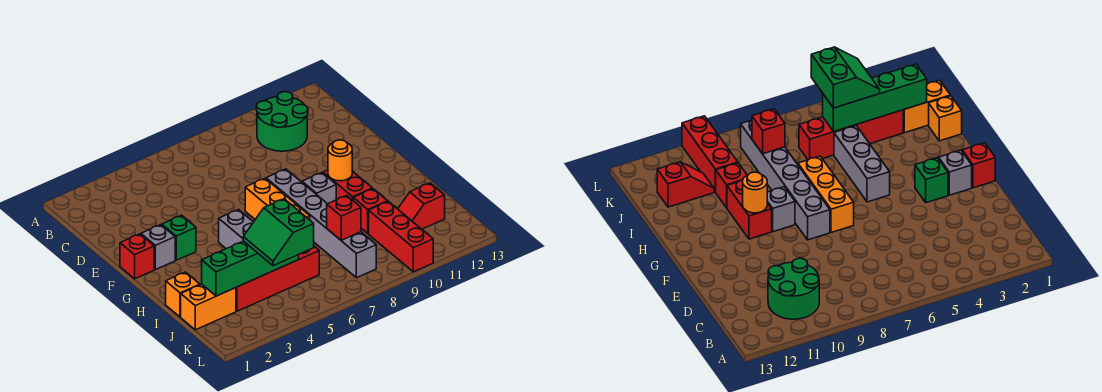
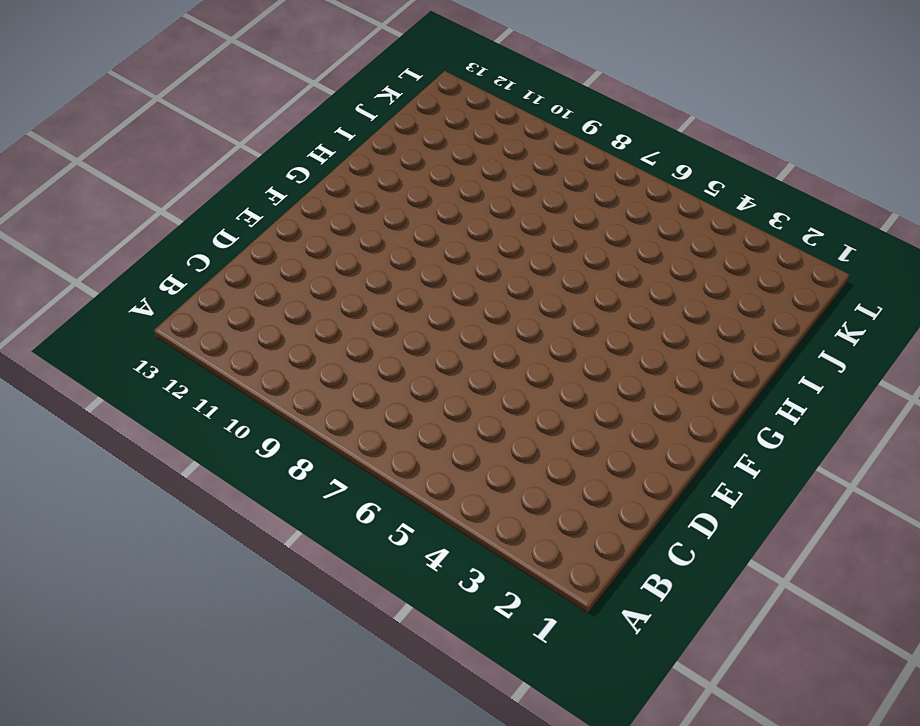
none -> green round brick B10:C11 level 1
none -> red brick F1 level 1
none -> grey brick F2 level 1

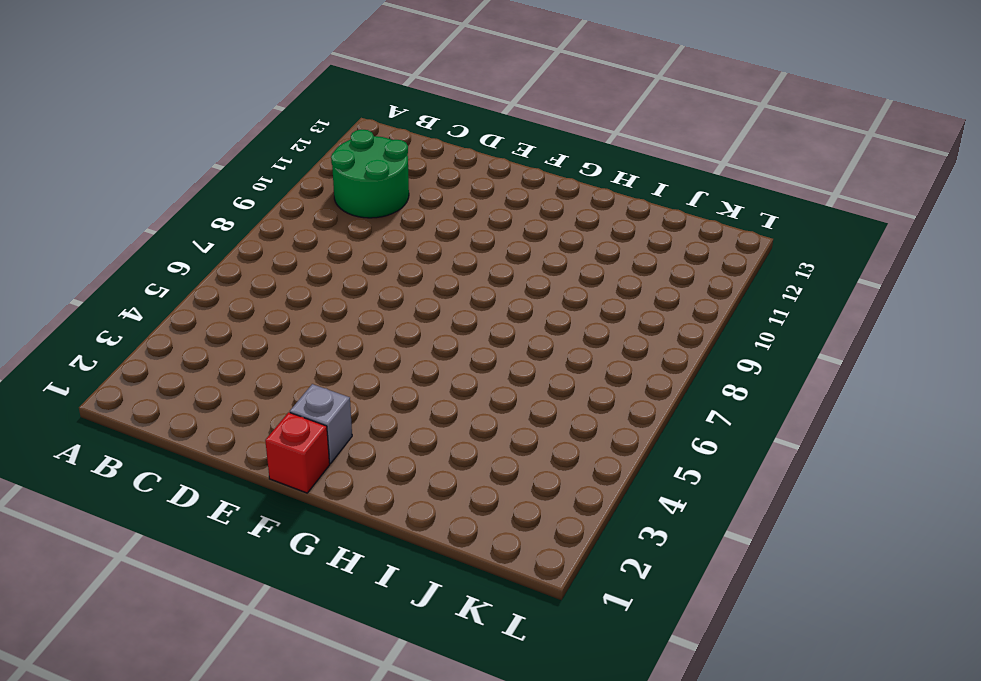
none -> green brick F3 level 1
none -> orange brick F7:H7 level 1
none -> grey brick F8:K8 level 1

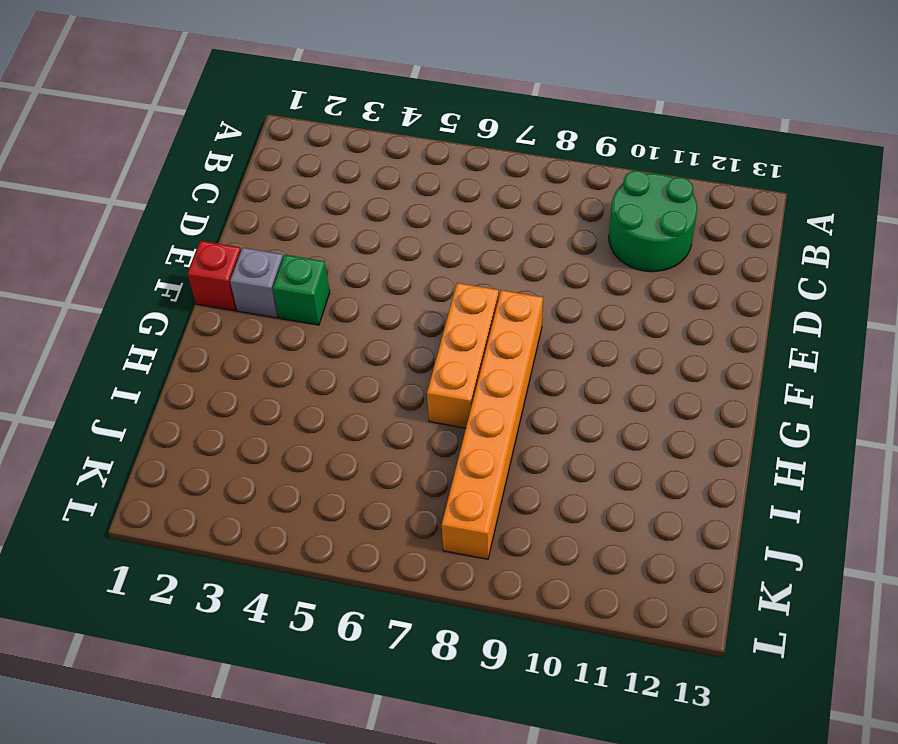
orange brick F8:K8 level 1 -> grey brick F8:K8 level 1
none -> grey brick G5:I5 level 1
none -> grey brick G9 level 1
none -> red brick G10:H10 level 1

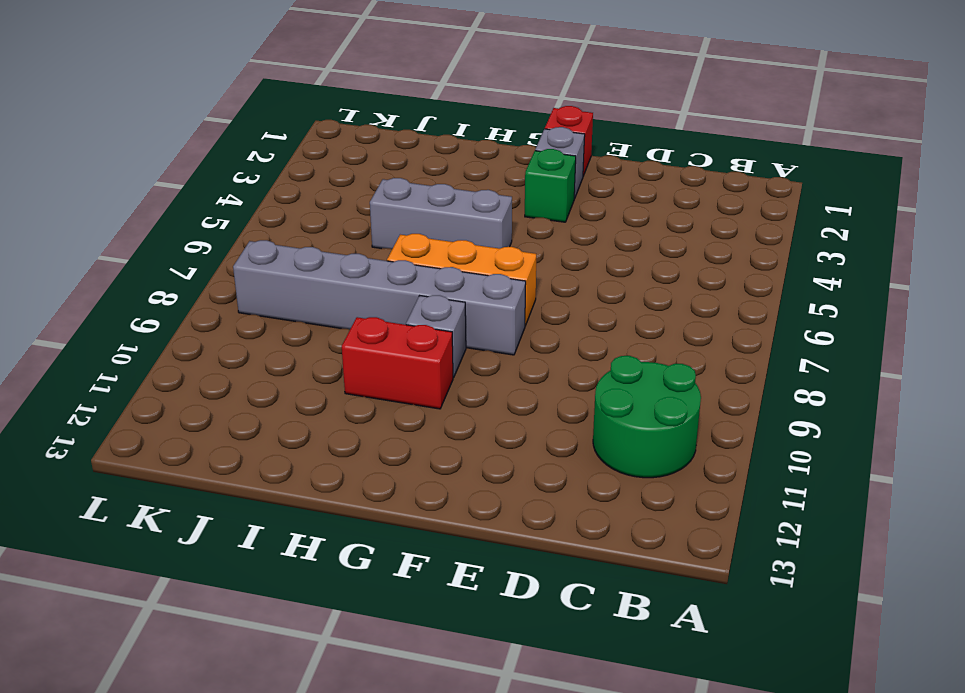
none -> orange brick I1 level 1
none -> red brick I10 level 1
none -> orange brick J1:J2 level 1

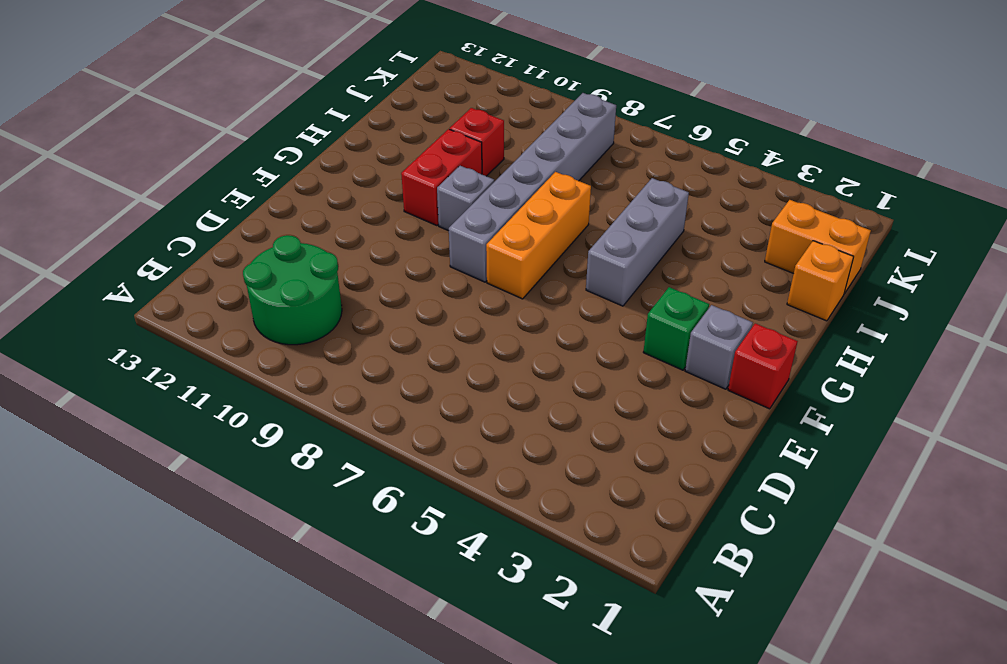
none -> red brick J3:J6 level 1
none -> red brick J10:L10 level 1
none -> red slope J11:J12 level 1 top 12

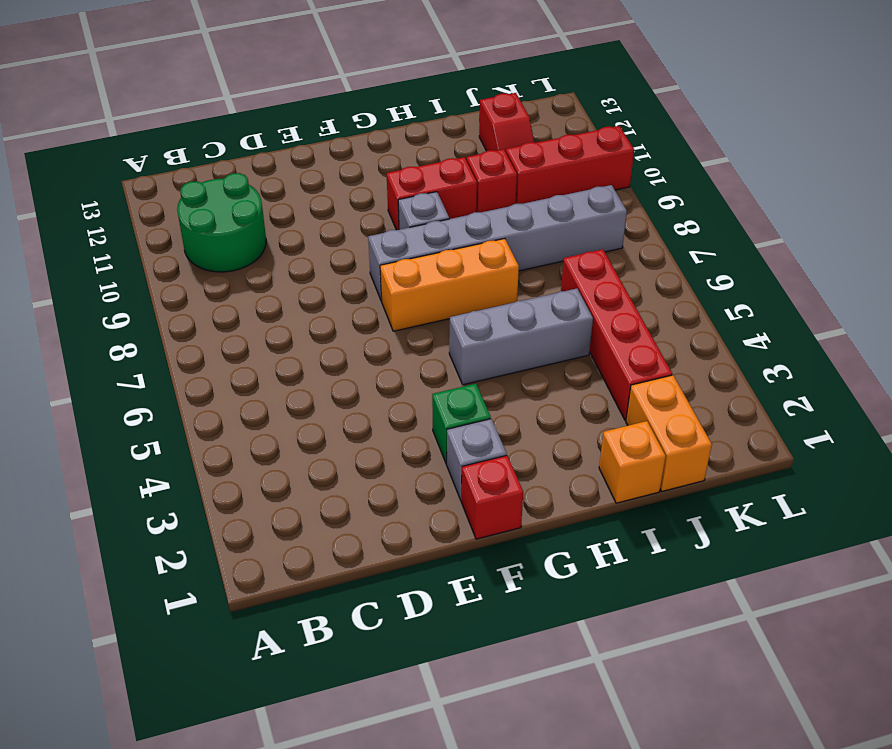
none -> orange round brick G10 level 2
none -> green brick J2:J5 level 2
none -> red brick J8 level 2

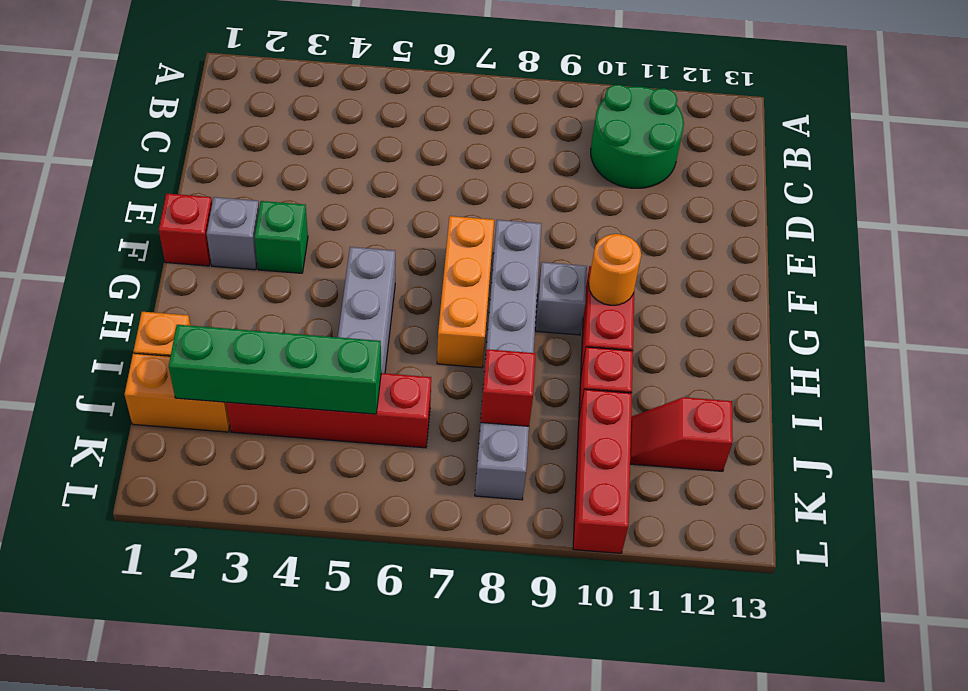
none -> green slope J4:K5 level 3 top 5

